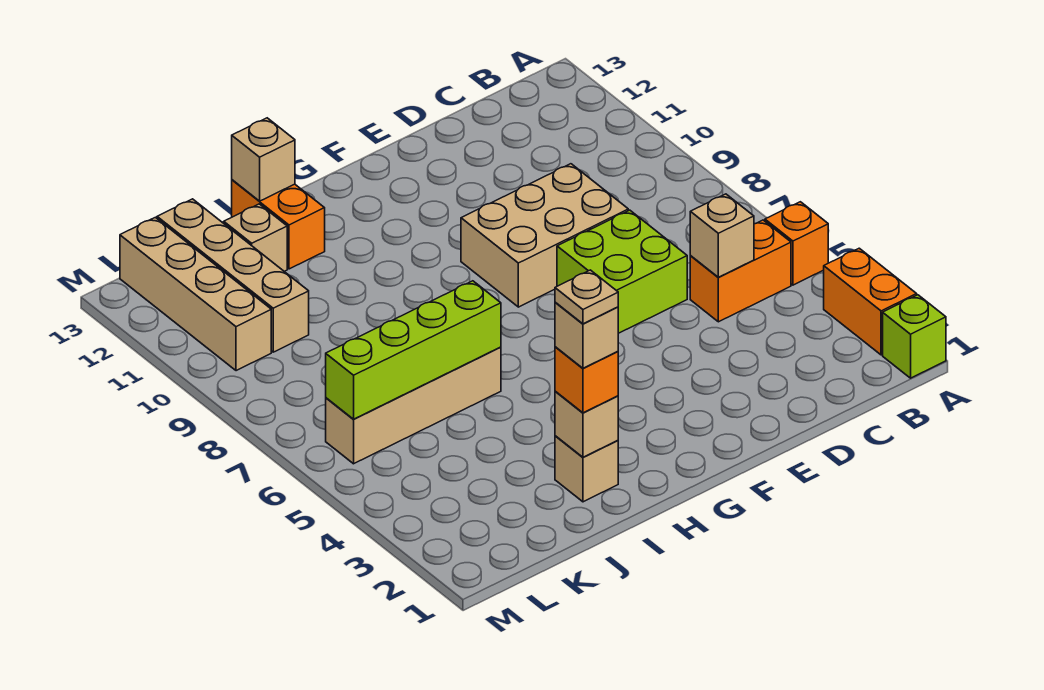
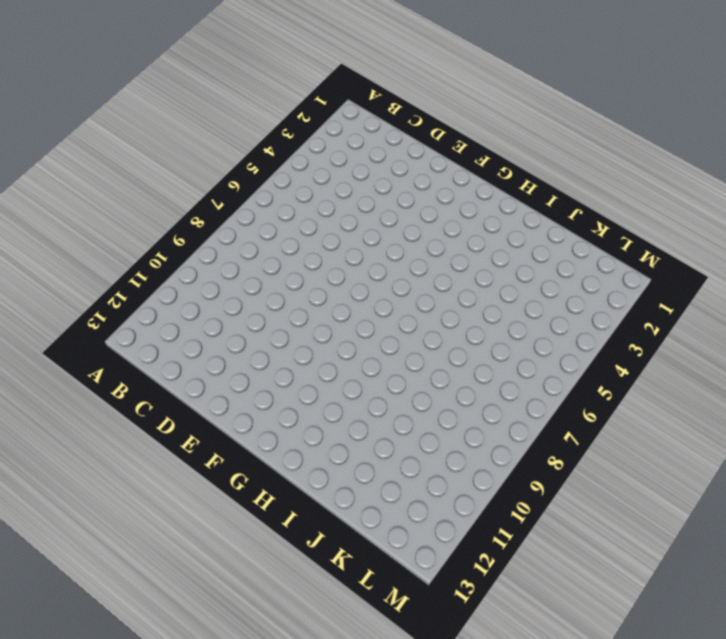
none -> lime brick A1 level 1
none -> orange brick A2:A3 level 1
none -> orange brick A5 level 1

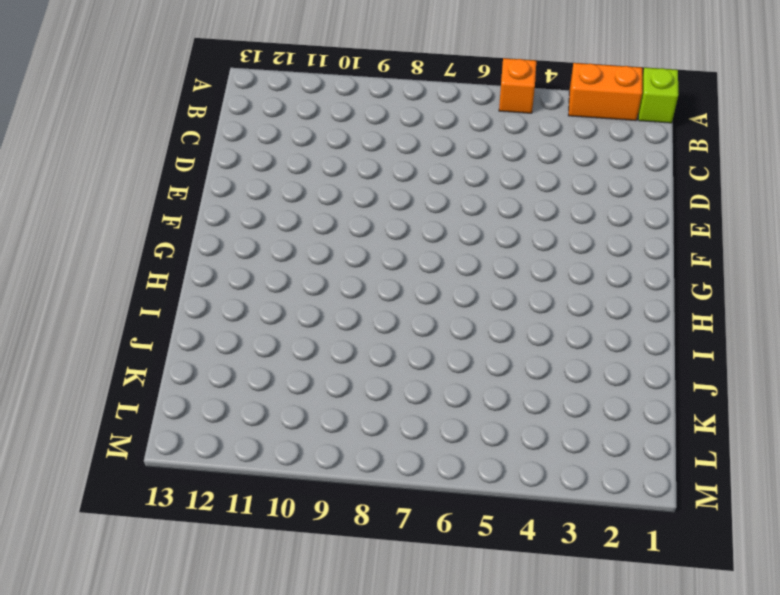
none -> orange brick B5:C5 level 1
none -> lime brick D6:E7 level 1
none -> tan brick D8:F9 level 1

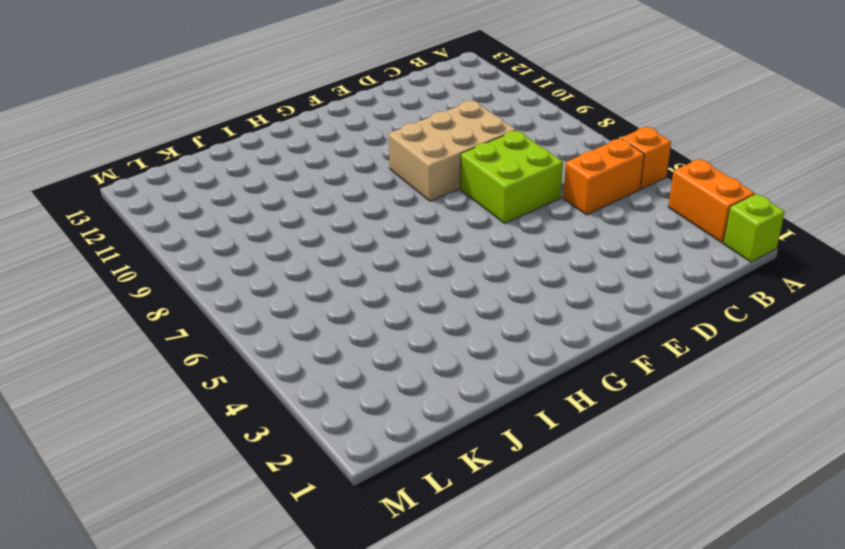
none -> tan brick I2 level 1
none -> tan brick I6:L6 level 1
none -> orange brick I12:I13 level 1

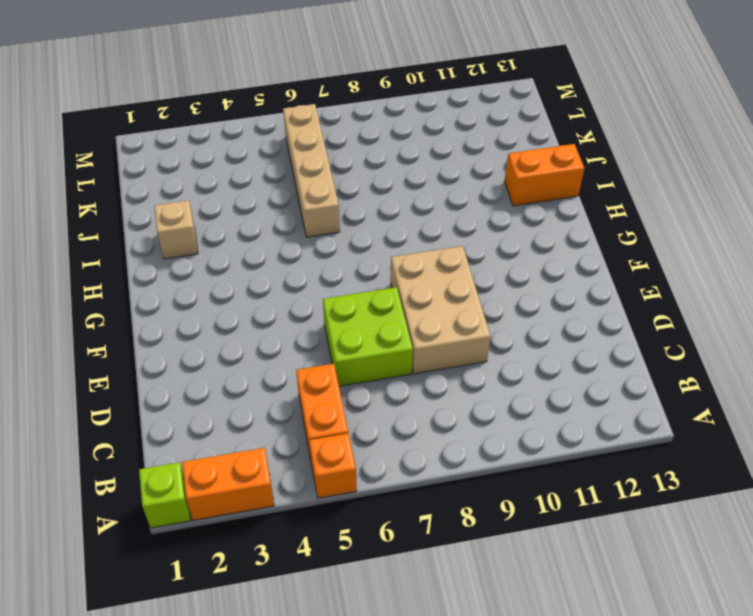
none -> tan brick J12 level 1
none -> tan brick K10:K13 level 1
none -> tan brick L10:L13 level 1

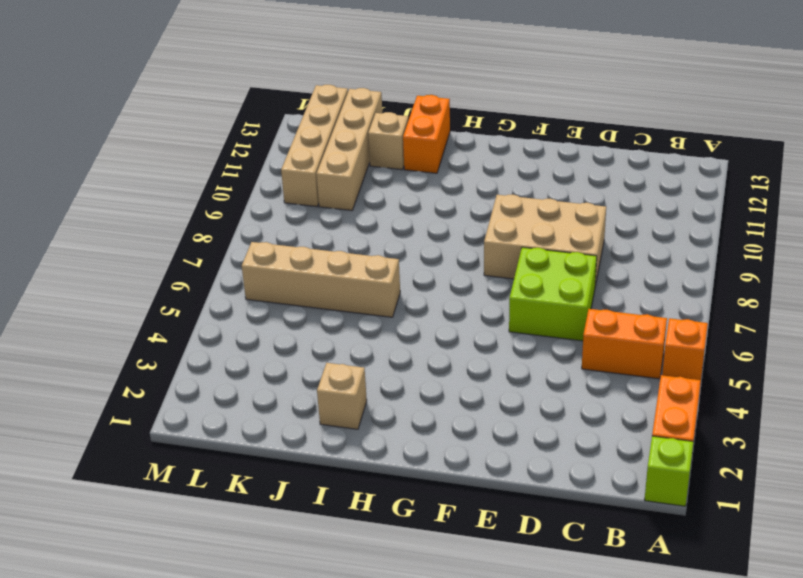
none -> tan brick C5 level 2
none -> tan brick I2 level 2
none -> lime brick I6:L6 level 2

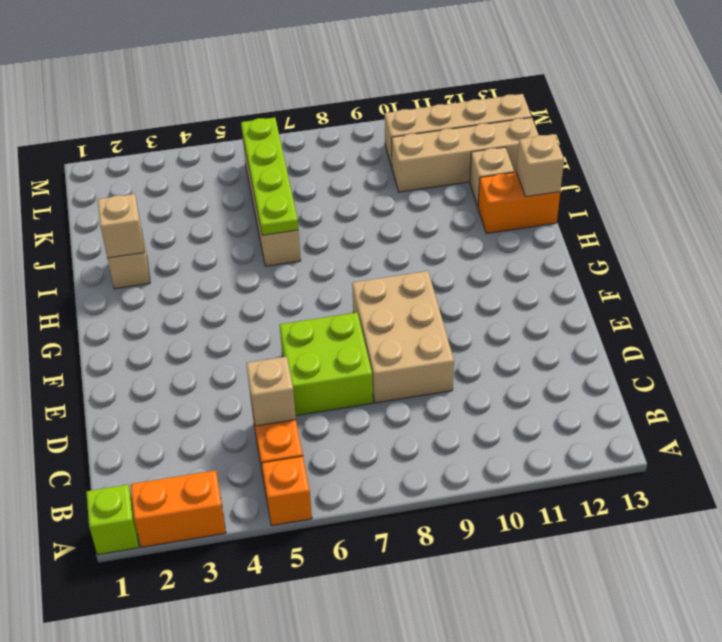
lime plate I6:L6 level 2 -> lime brick I6:L6 level 2
none -> orange brick I2 level 3
none -> tan brick I2 level 4
none -> tan plate I2 level 5

